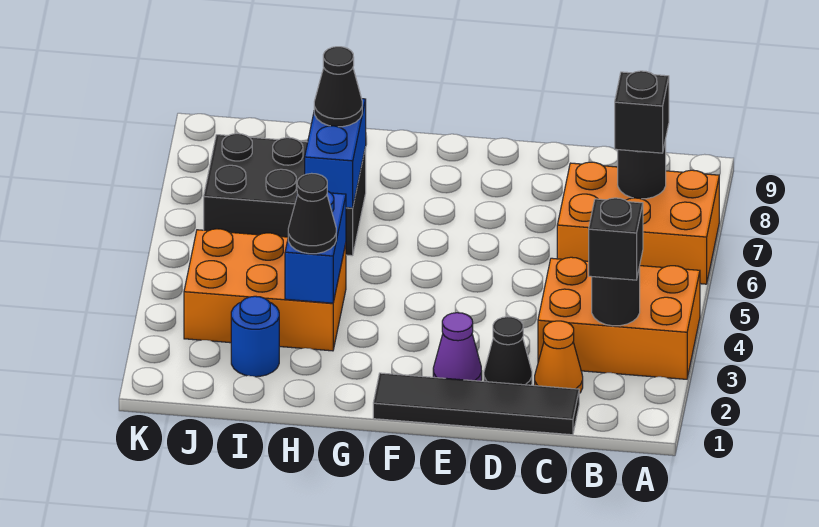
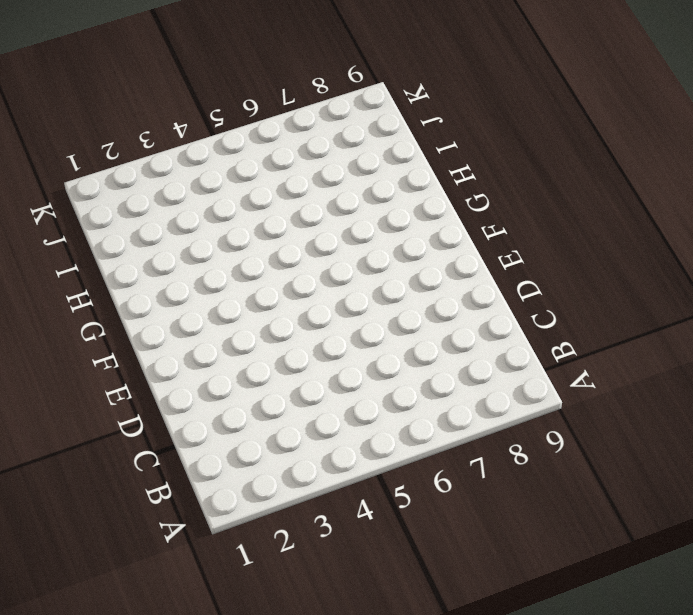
none -> orange brick A3:C4 level 1
none -> orange brick A6:C7 level 1
none -> black tile C1:F1 level 1

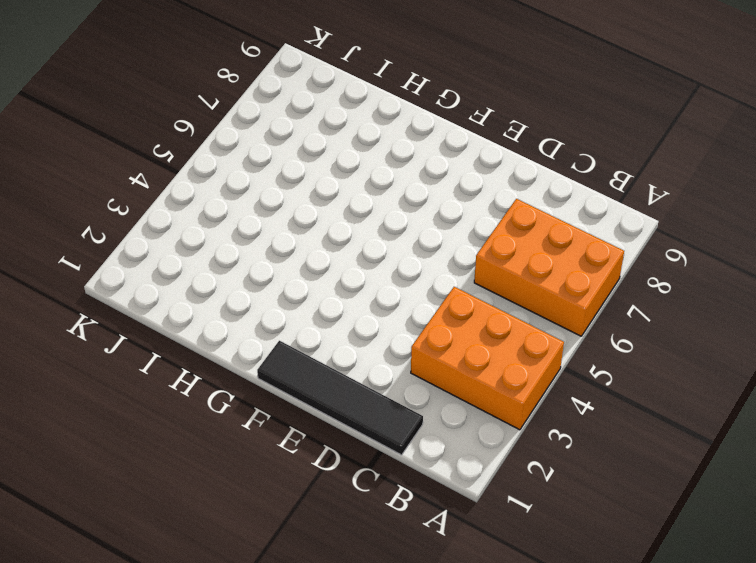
none -> orange cone C2 level 1
none -> black cone D2 level 1
none -> purple cone E2 level 1

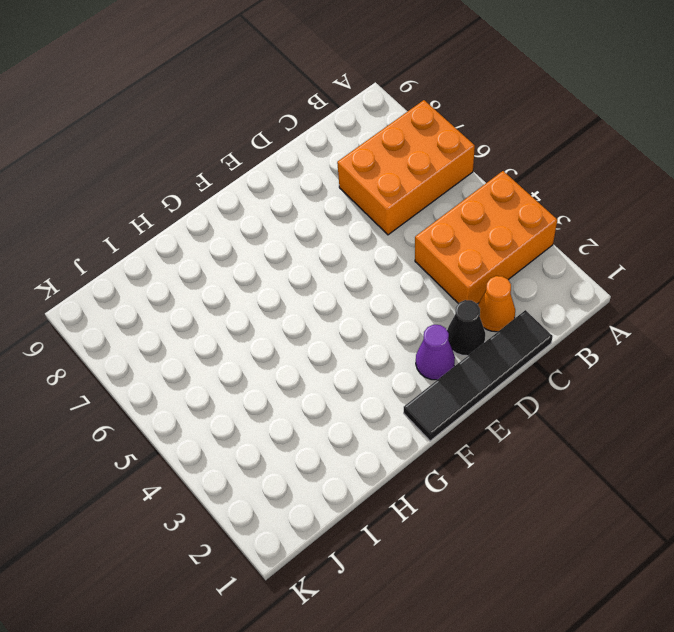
none -> orange brick H3:J4 level 1
none -> black brick H6:J7 level 1
none -> blue round brick I2 level 1

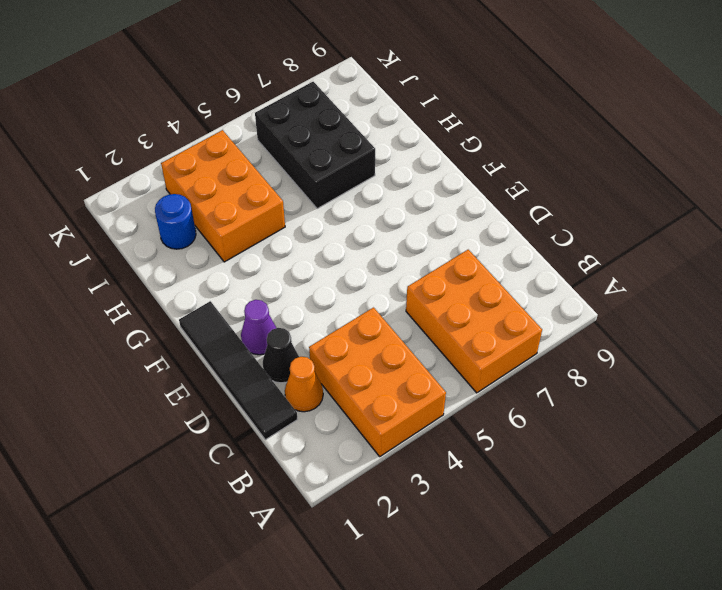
none -> black round brick B3 level 2
none -> black round brick B7 level 2
none -> blue brick H3:H4 level 2

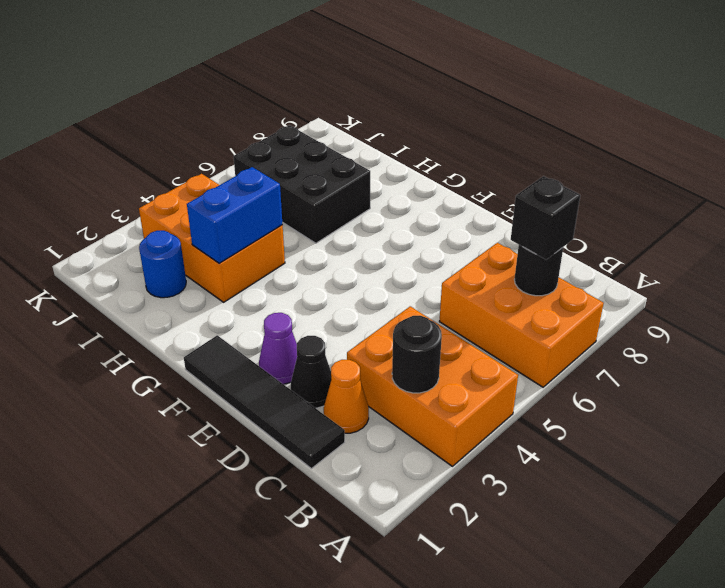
none -> blue brick H6:H7 level 2
none -> black brick B3 level 3
none -> black cone H3 level 3

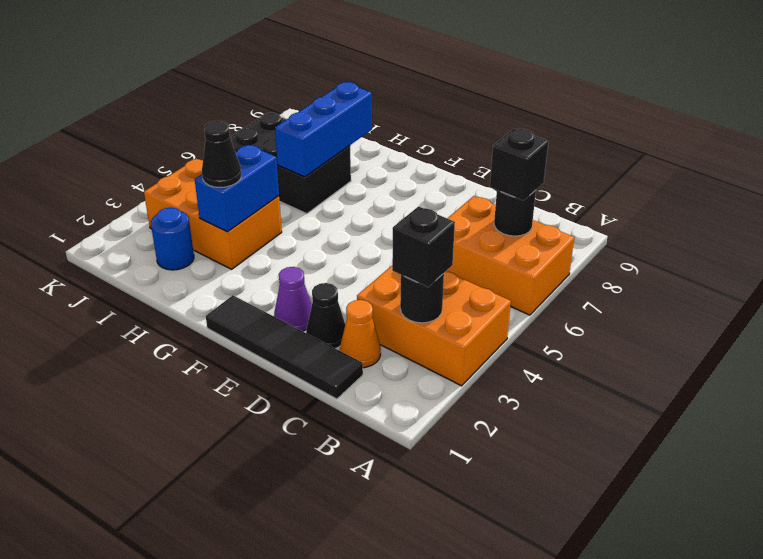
blue brick H6:H8 level 2 -> blue brick H6:H7 level 2
none -> black cone H7 level 3

